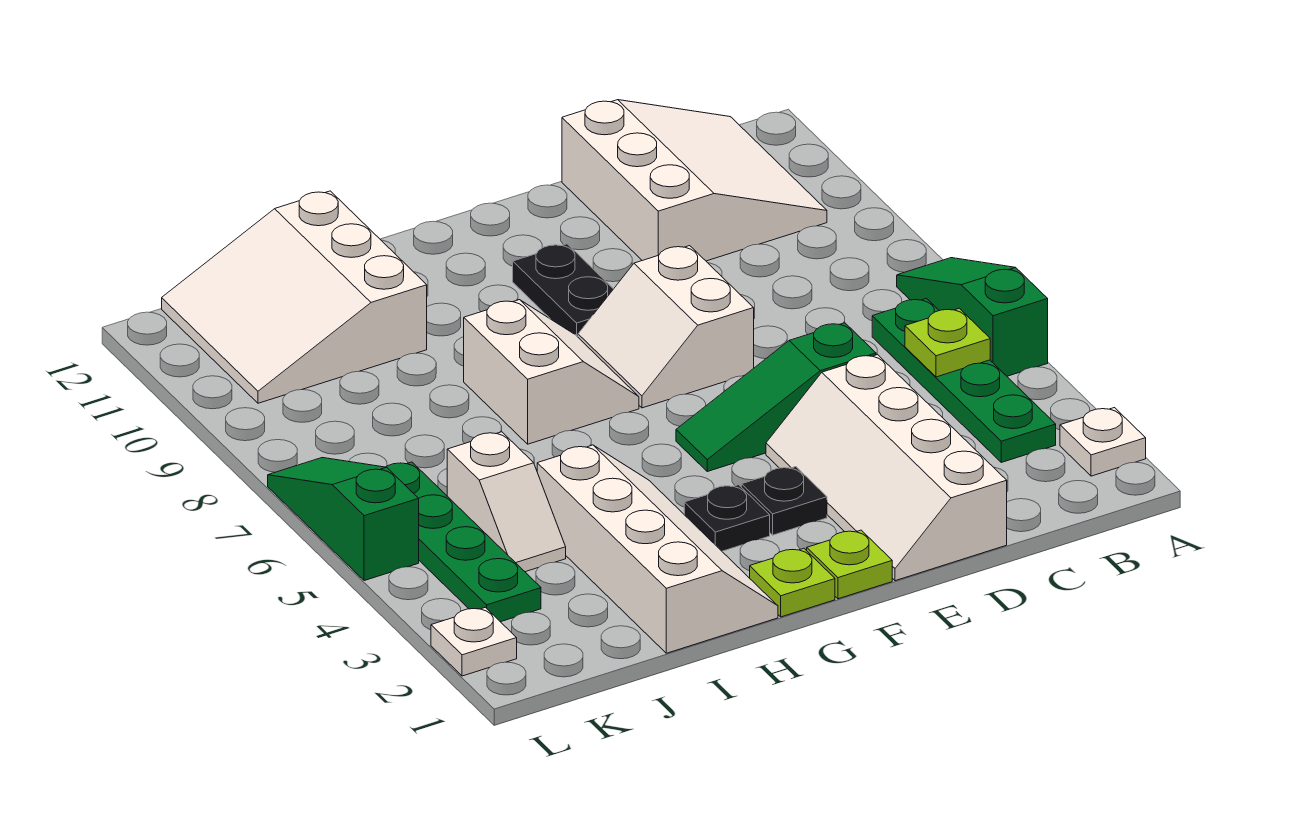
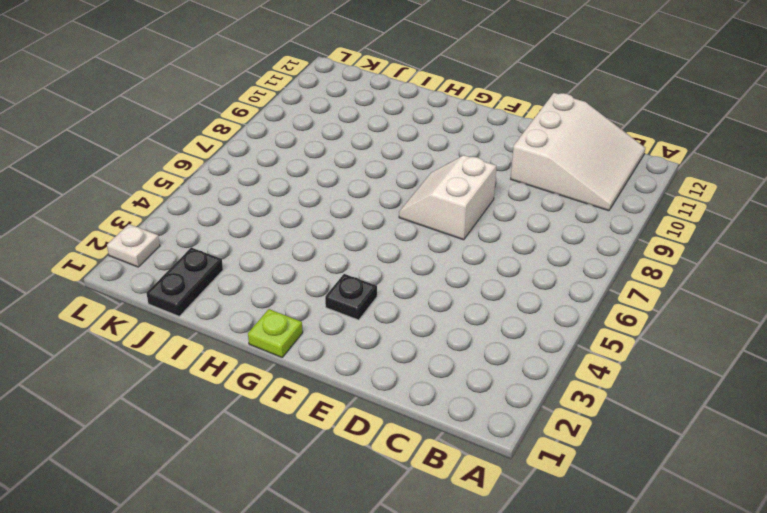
black plate J1:J2 level 1 -> black plate F9:F10 level 1
none -> white plate A2 level 1
none -> green slope A5:A7 level 1 top 5
none -> green plate B3:B6 level 1

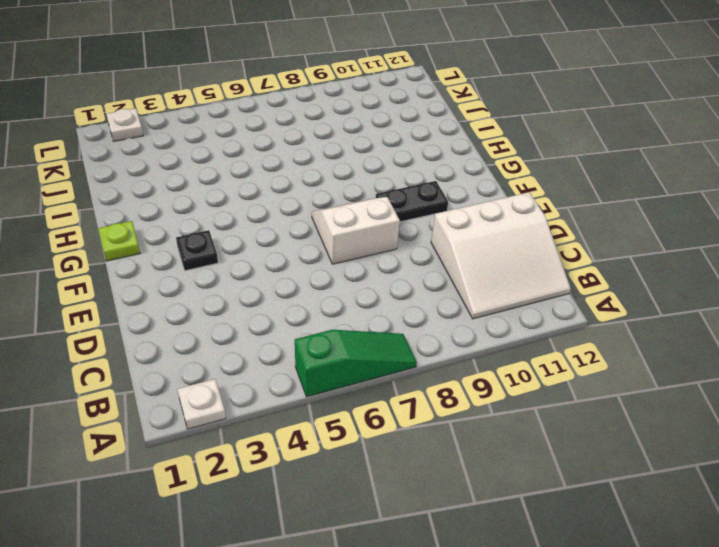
none -> green plate B3:B6 level 1
none -> white slope D1:E4 level 1 top D
none -> green slope D5:F5 level 1 top D

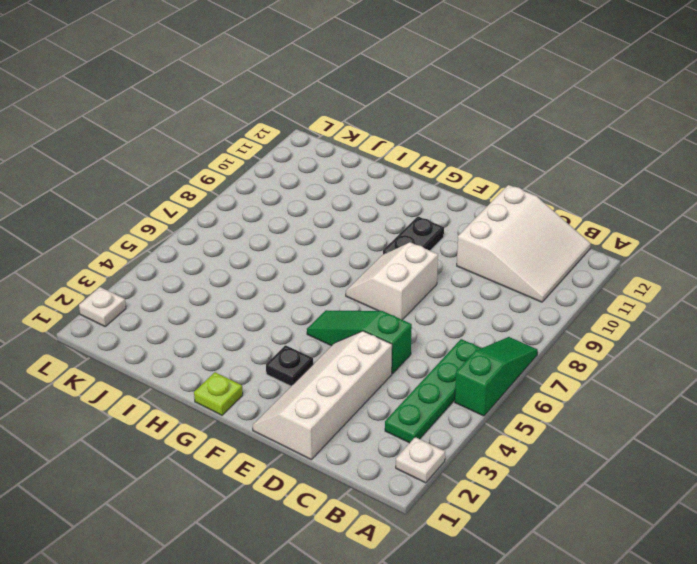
none -> lime plate F1 level 1
none -> black plate G3 level 1
none -> white slope G7:H8 level 1 top H

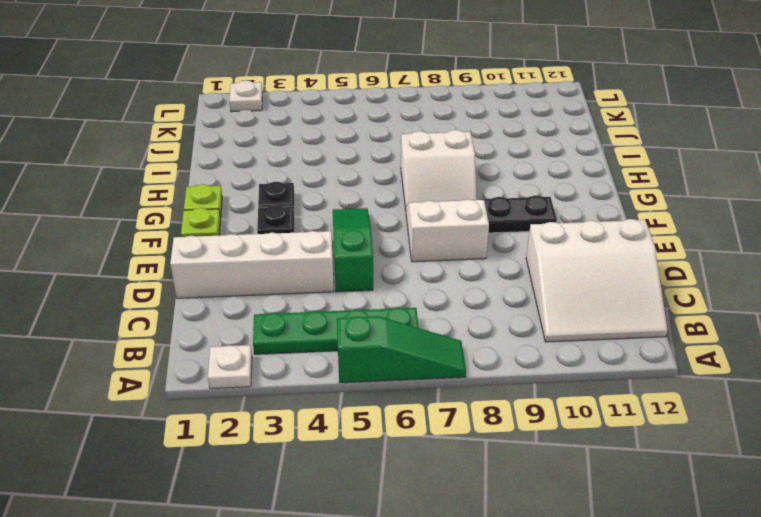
none -> white slope H1:I4 level 1 top I
none -> white slope I10:K12 level 1 top I
none -> white slope J4:J5 level 1 top 5

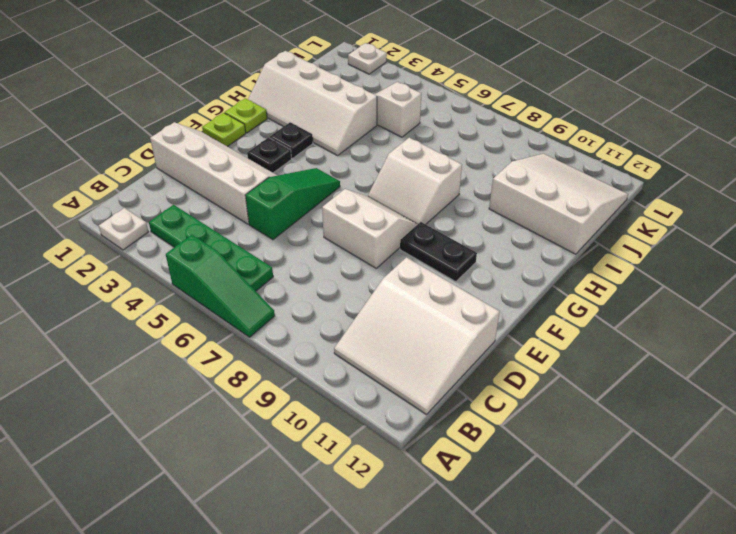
none -> green plate K3:K6 level 1
none -> green slope L5:L7 level 1 top 5
none -> lime plate B5 level 2

